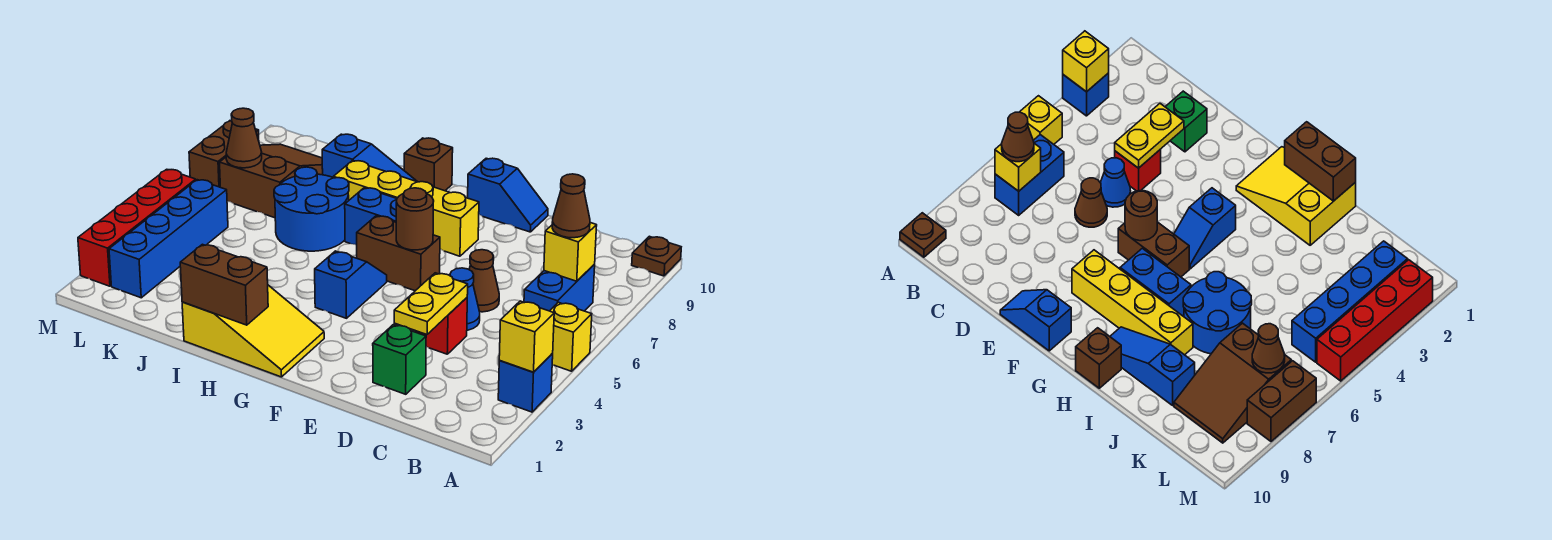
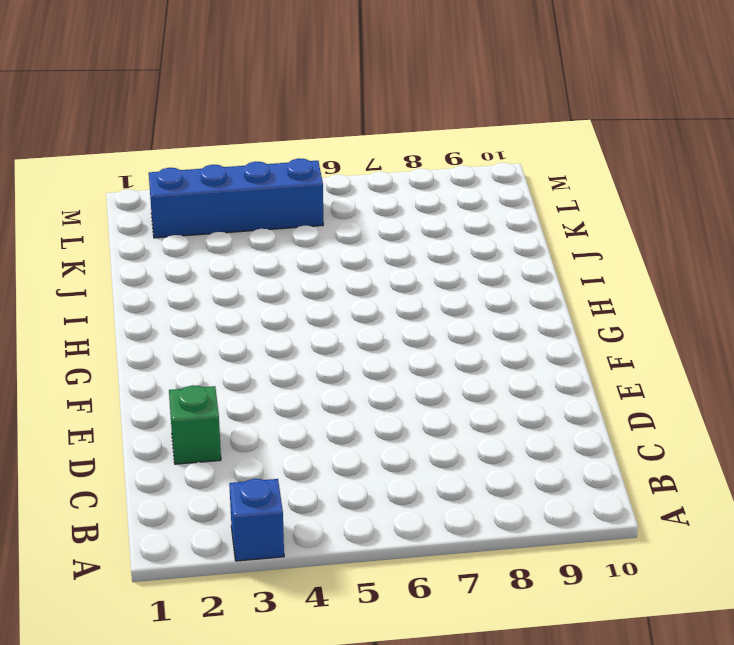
none -> yellow brick A5 level 1
none -> brown plate A10 level 1
none -> blue brick B6:B7 level 1

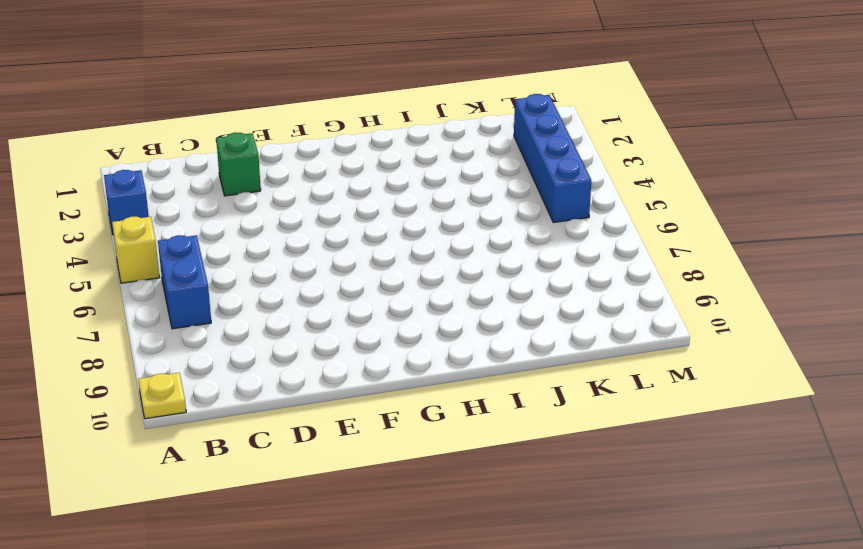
yellow plate A10 level 1 -> brown plate A10 level 1
none -> red brick D4 level 1
none -> blue cone D5 level 1
none -> brown cone D6 level 1

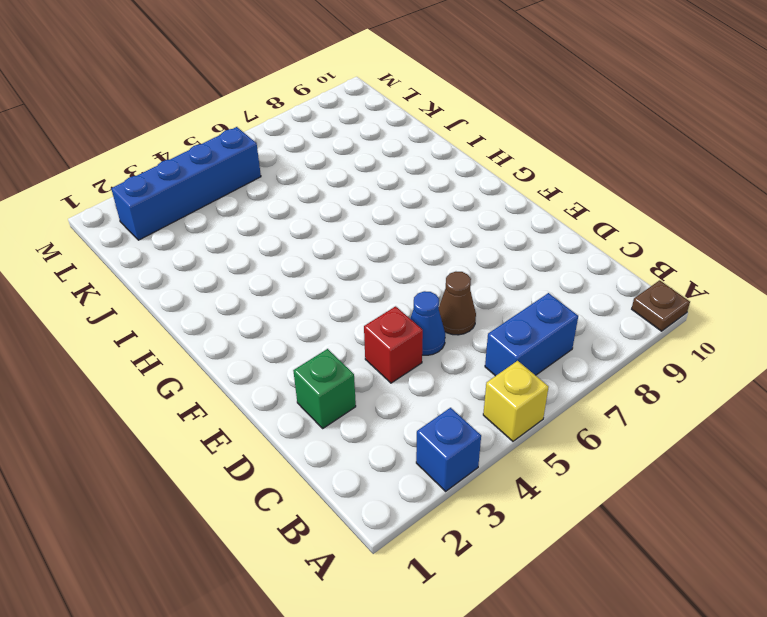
none -> blue slope E10:F10 level 1 top F
none -> brown brick F6:G6 level 1
none -> yellow brick F8:I8 level 1

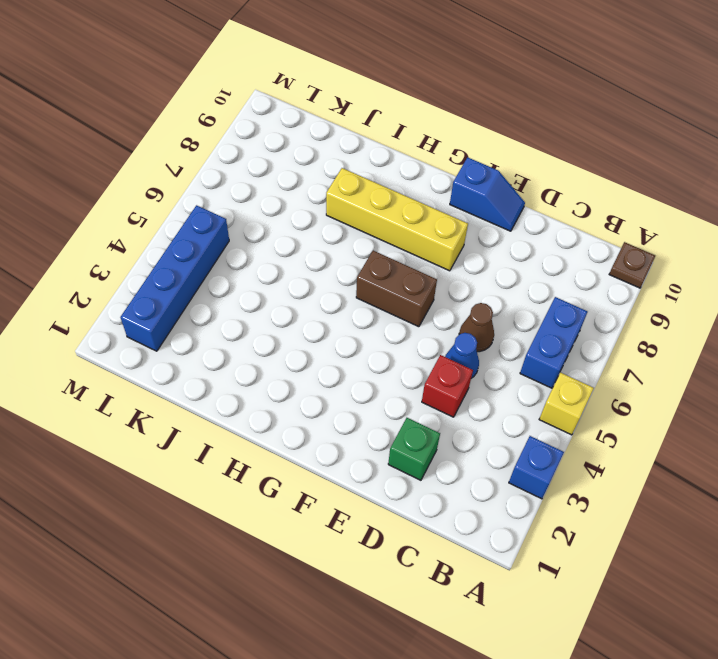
none -> yellow slope G1:I2 level 1 top I
none -> blue slope G4:G5 level 1 top 4
none -> blue brick G7:H7 level 1

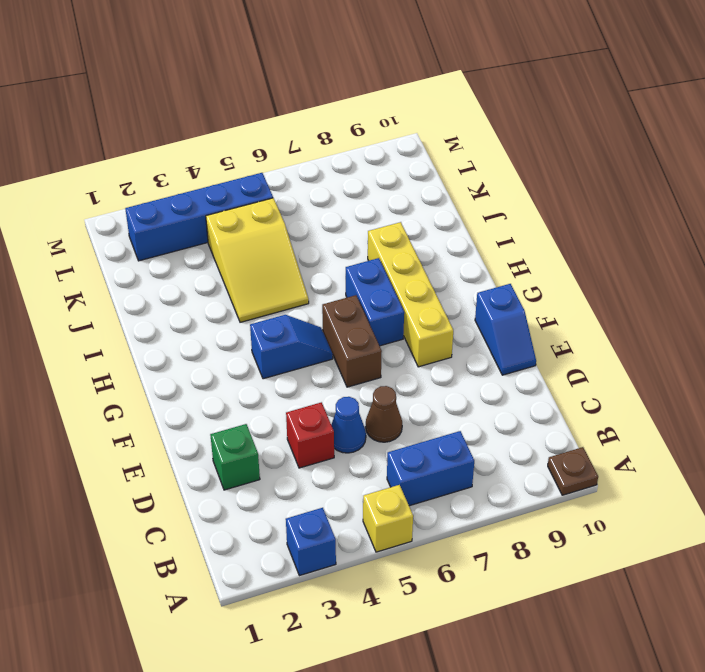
yellow slope I4:K5 level 1 top K -> yellow slope G1:I2 level 1 top I
none -> blue slope H9:J9 level 1 top J
none -> brown brick H10 level 1
none -> blue round brick I6:J7 level 1

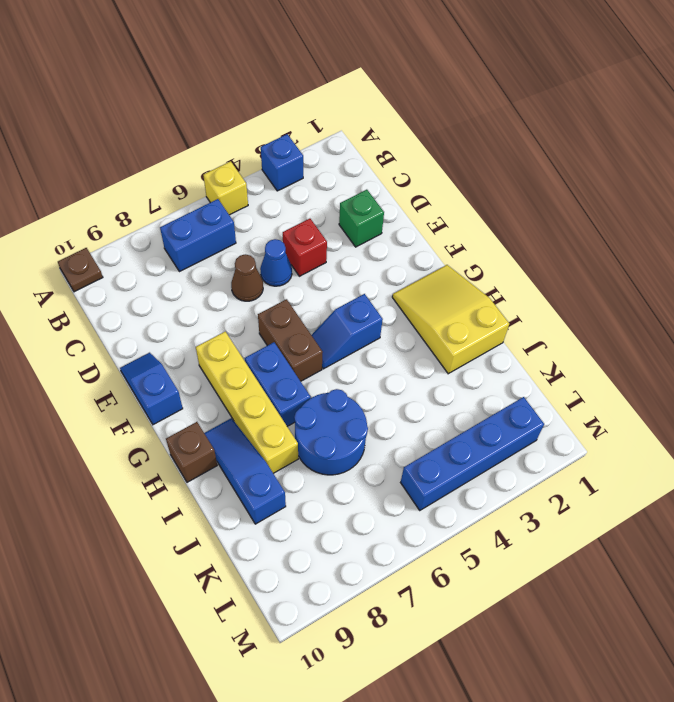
none -> brown slope K7:L9 level 1 top 7
none -> red brick M2:M5 level 1
none -> brown brick M7:M8 level 1

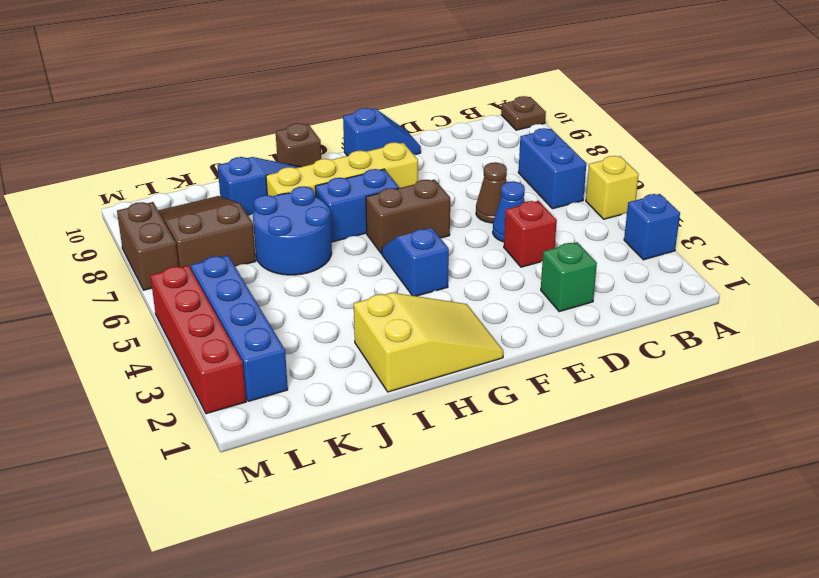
none -> yellow brick A3 level 2
none -> yellow brick B7 level 2
none -> yellow plate D3:D4 level 2

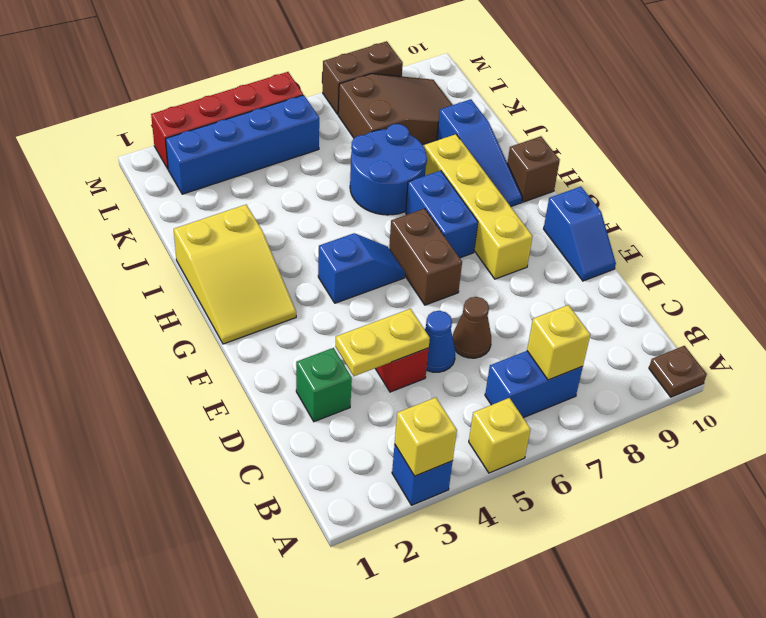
none -> brown round brick F6 level 2
none -> brown brick H1:I1 level 2
none -> brown cone L7 level 2

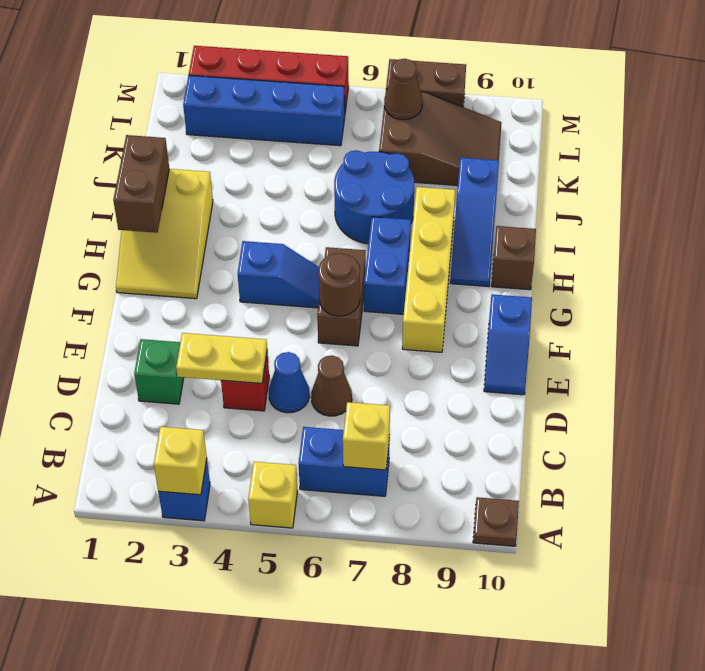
none -> brown cone B7 level 3

